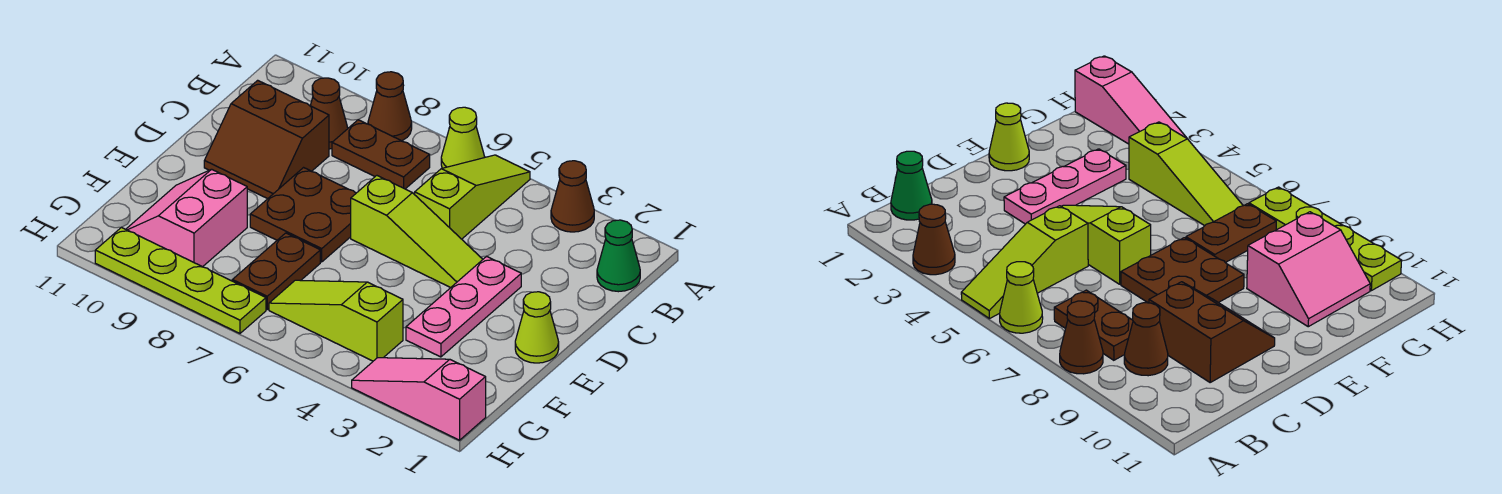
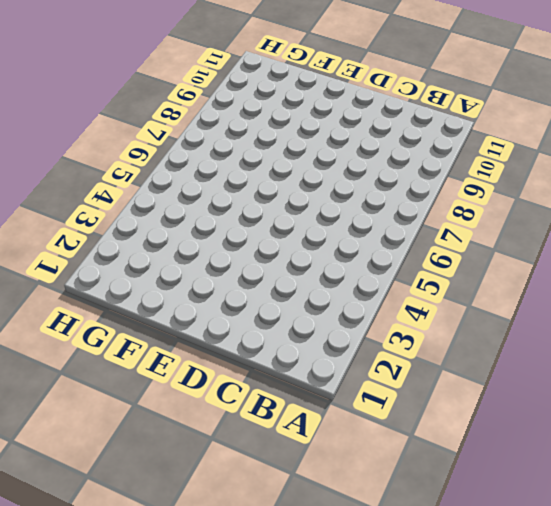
none -> brown cone A3 level 1
none -> lime slope A5:C5 level 1 top C
none -> lime cone A6 level 1

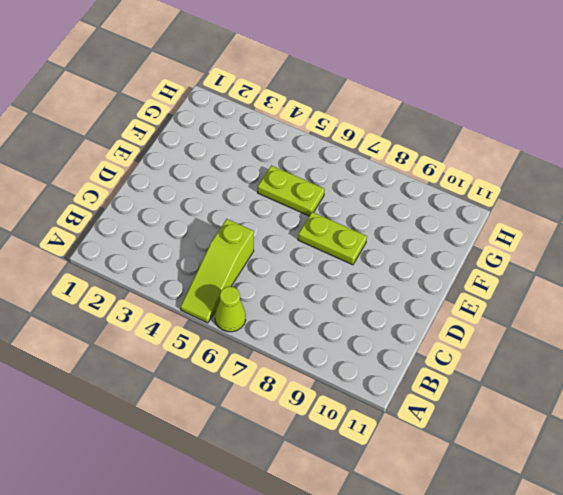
lime plate E7:E8 level 1 -> brown plate D7:E8 level 1
lime plate F5:F6 level 1 -> none
none -> brown cone A3 level 1
none -> brown cone A8 level 1
none -> green cone B1 level 1

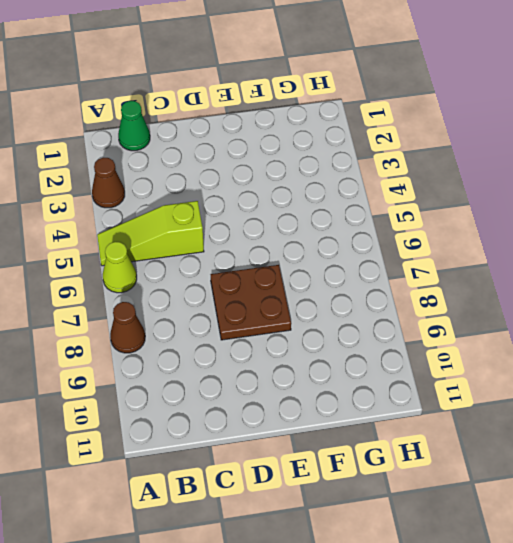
none -> brown plate B7:B8 level 1
none -> brown cone B9 level 1
none -> brown slope C9:D10 level 1 top C

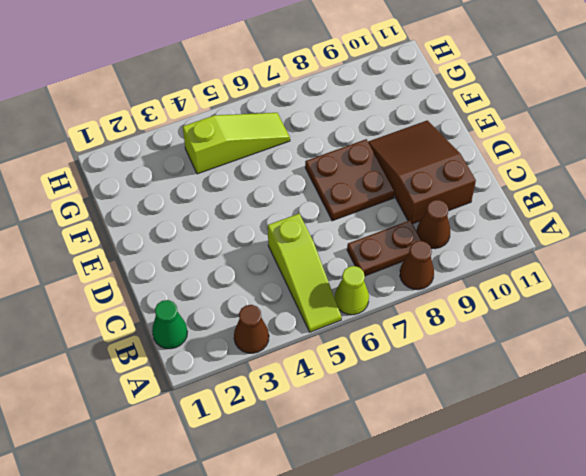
brown slope C9:E10 level 1 top C -> brown slope C9:D10 level 1 top C
none -> pink plate D3:F3 level 1
none -> lime slope D4:D6 level 1 top 6
none -> lime cone E1 level 1

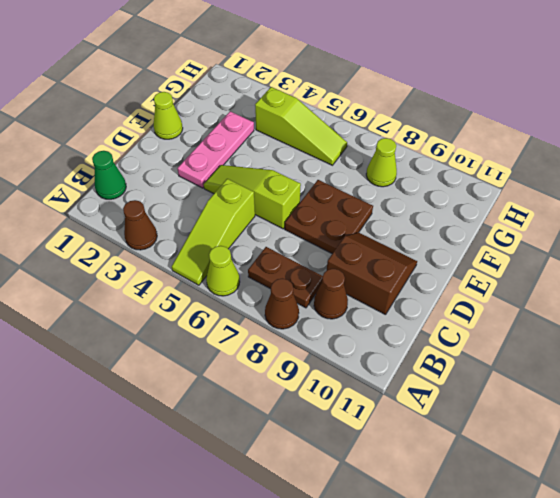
lime cone G8 level 1 -> none
none -> brown plate F7:G7 level 1
none -> pink slope F9:G10 level 1 top 9
none -> pink slope H1:H3 level 1 top 1

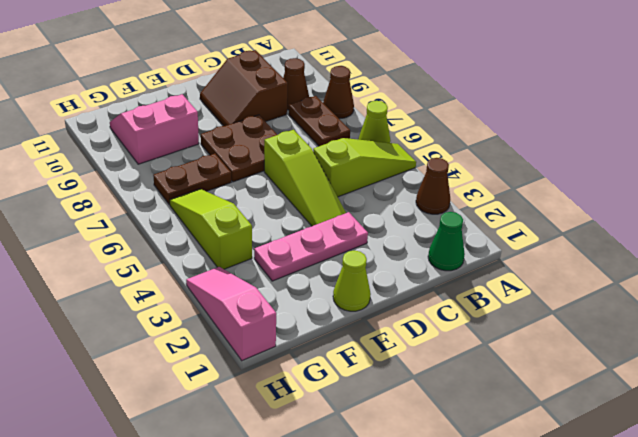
none -> lime plate H7:H10 level 1

